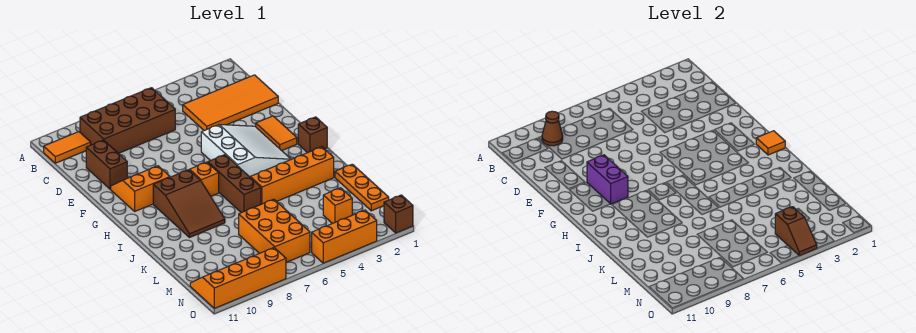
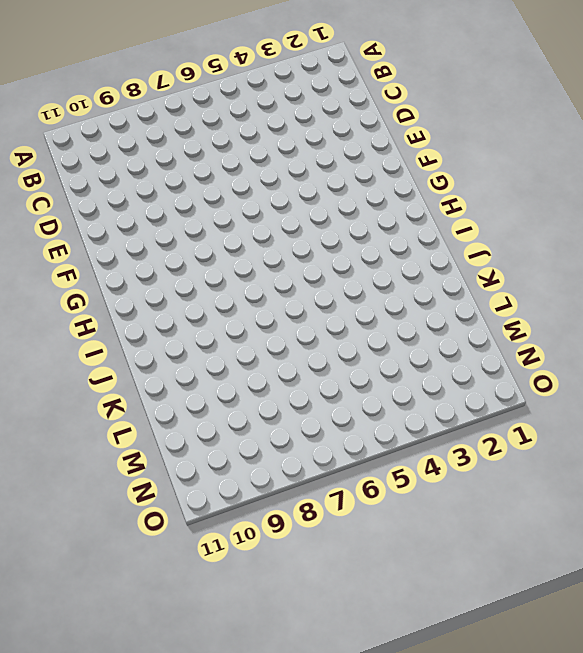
none -> brown brick B6:C9 level 1
none -> orange tile B10:B11 level 1
none -> orange tile C1:D4 level 1

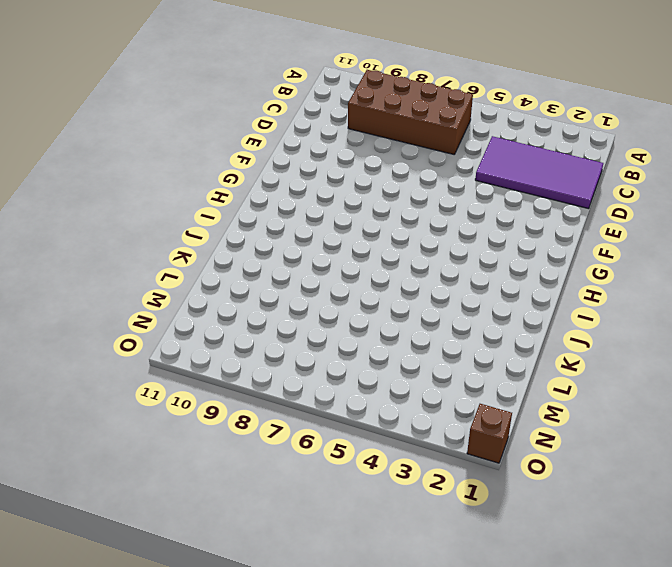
purple tile C1:D4 level 1 -> orange tile C1:D4 level 1
none -> orange tile B10:B11 level 1
none -> brown brick D10:E10 level 1
none -> orange tile F2:G2 level 1

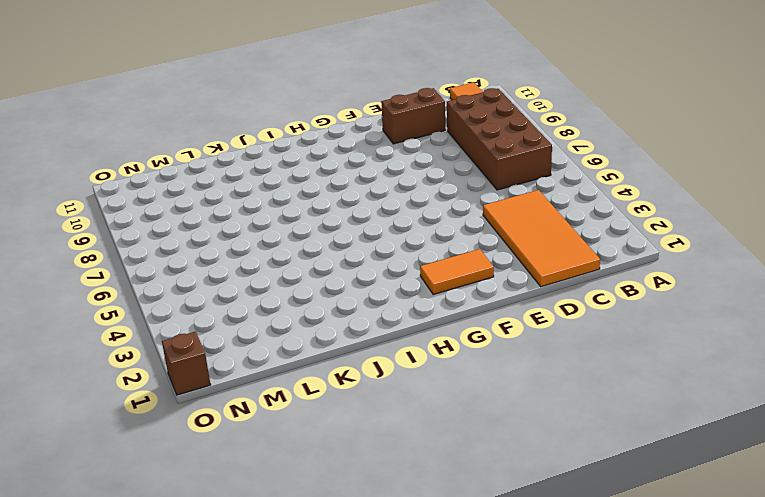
none -> white slope F3:H5 level 1 top 5
none -> orange slope F9:G10 level 1 top G
none -> brown brick H1 level 1

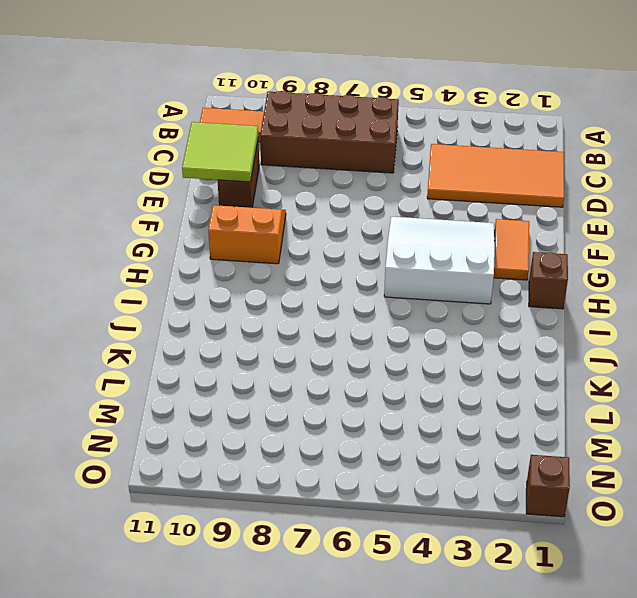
lime tile D10:E11 level 2 -> none
white slope F3:H5 level 1 top H -> white slope F3:H5 level 1 top 5
none -> brown brick H6:J6 level 1
none -> orange brick H7 level 1
none -> brown slope H8:J9 level 1 top H

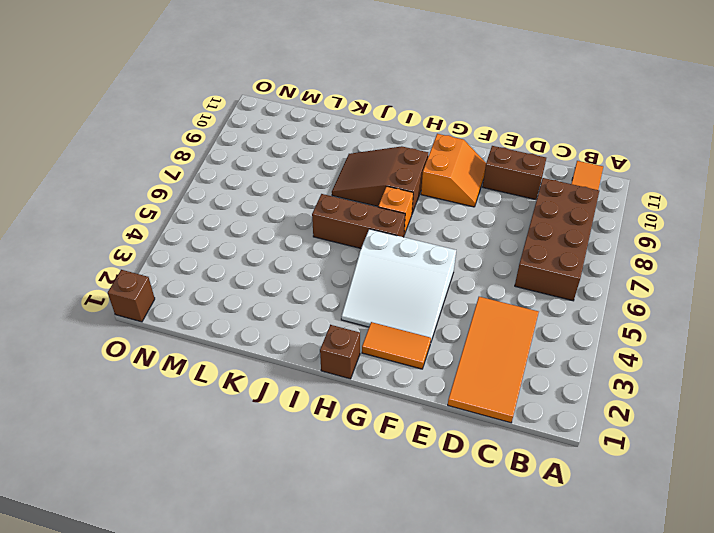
none -> orange brick J2:J5 level 1
none -> orange plate K1:M1 level 1
none -> orange brick L6:N7 level 1

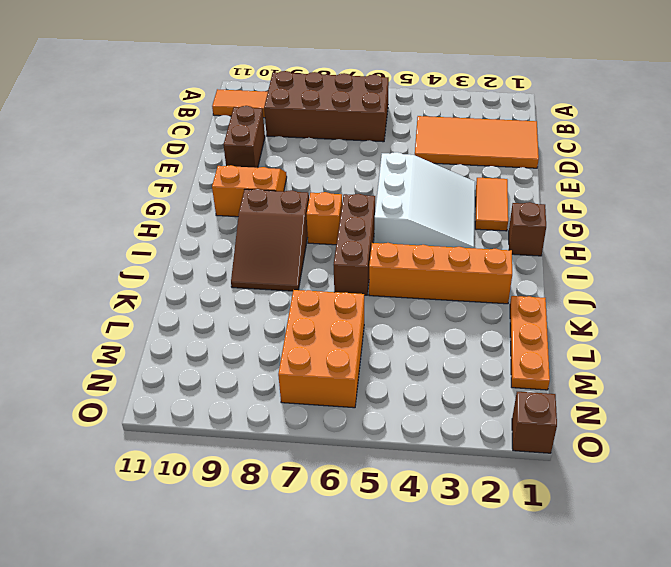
none -> orange brick M3 level 1
none -> orange slope N8:O11 level 1 top O
none -> orange brick O3:O5 level 1

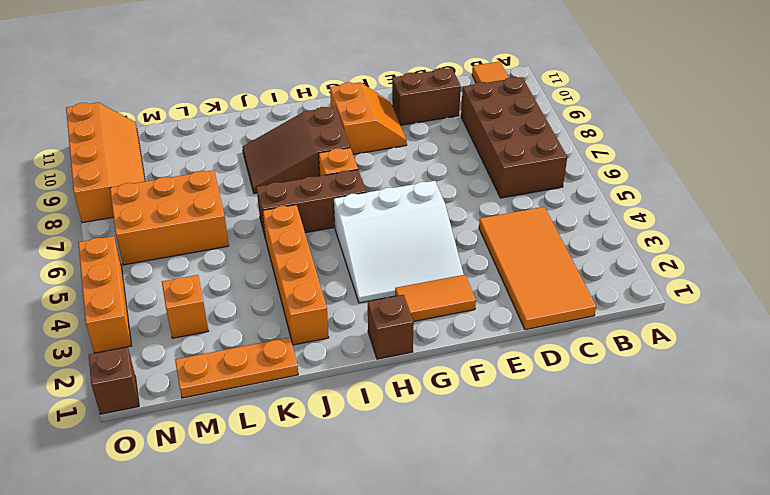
none -> brown cone B9 level 2
none -> purple brick F9:G9 level 2
none -> orange tile H1 level 2

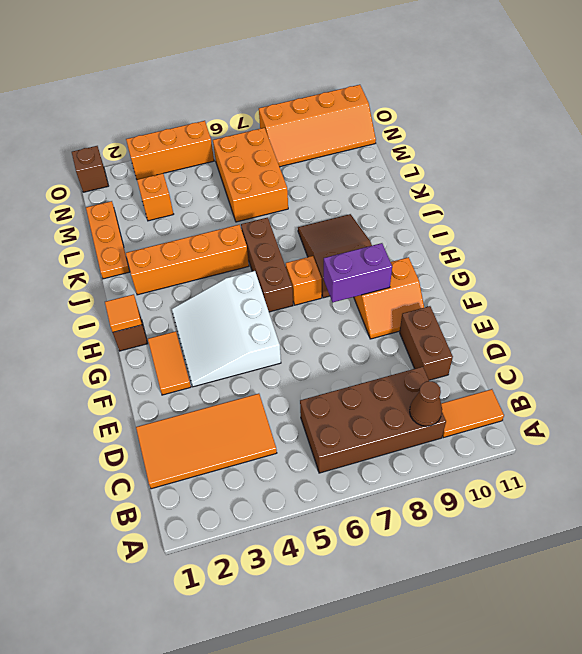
purple brick G8:G9 level 2 -> purple brick F9:G9 level 2
none -> brown slope N4:O4 level 2 top N

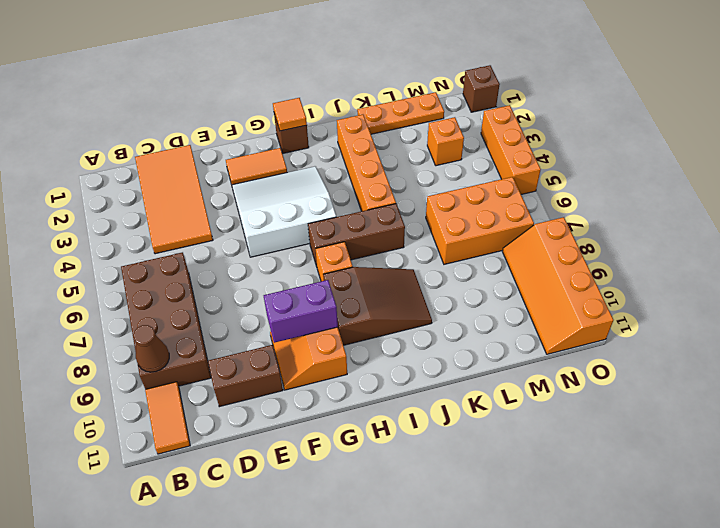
none -> brown slope N4:O4 level 2 top N

